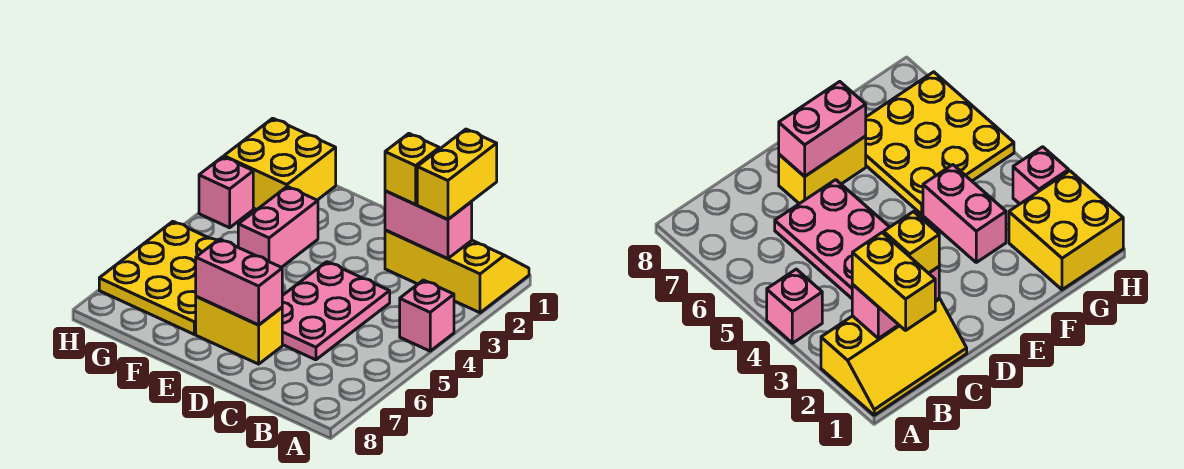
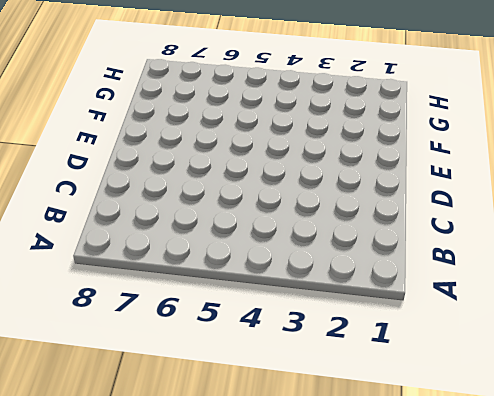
none -> yellow slope A1:C2 level 1 top 2
none -> pink brick A4 level 1
none -> pink plate C4:D6 level 1

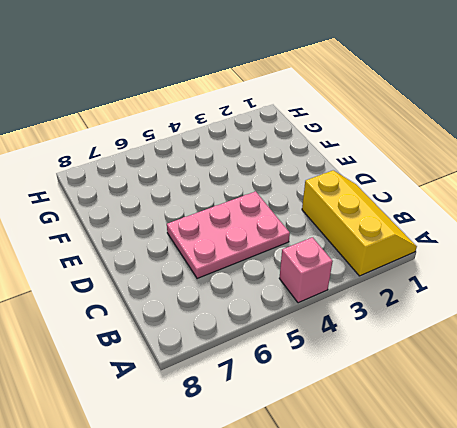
none -> yellow brick D7:E7 level 1
none -> pink brick F3:F4 level 1
none -> yellow plate F5:H7 level 1

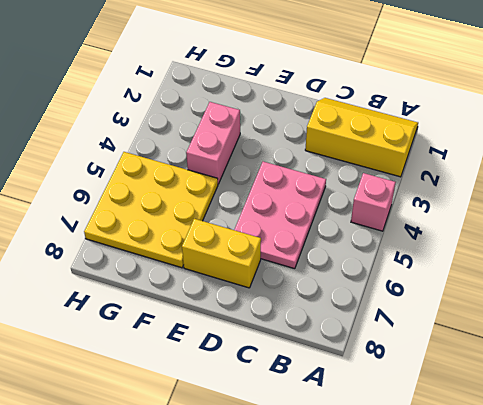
none -> yellow brick G1:H2 level 1
none -> pink brick H3 level 1
none -> pink brick B2:C2 level 2

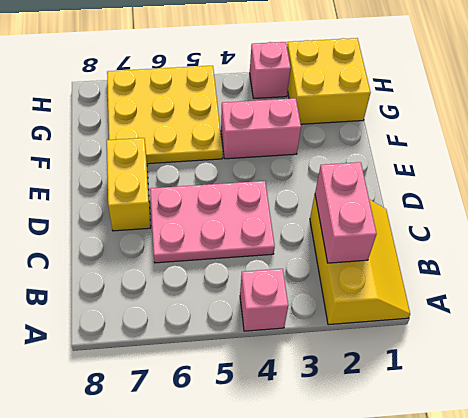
none -> pink brick D7:E7 level 2
none -> yellow brick B1:B2 level 3
none -> yellow brick C2 level 3

